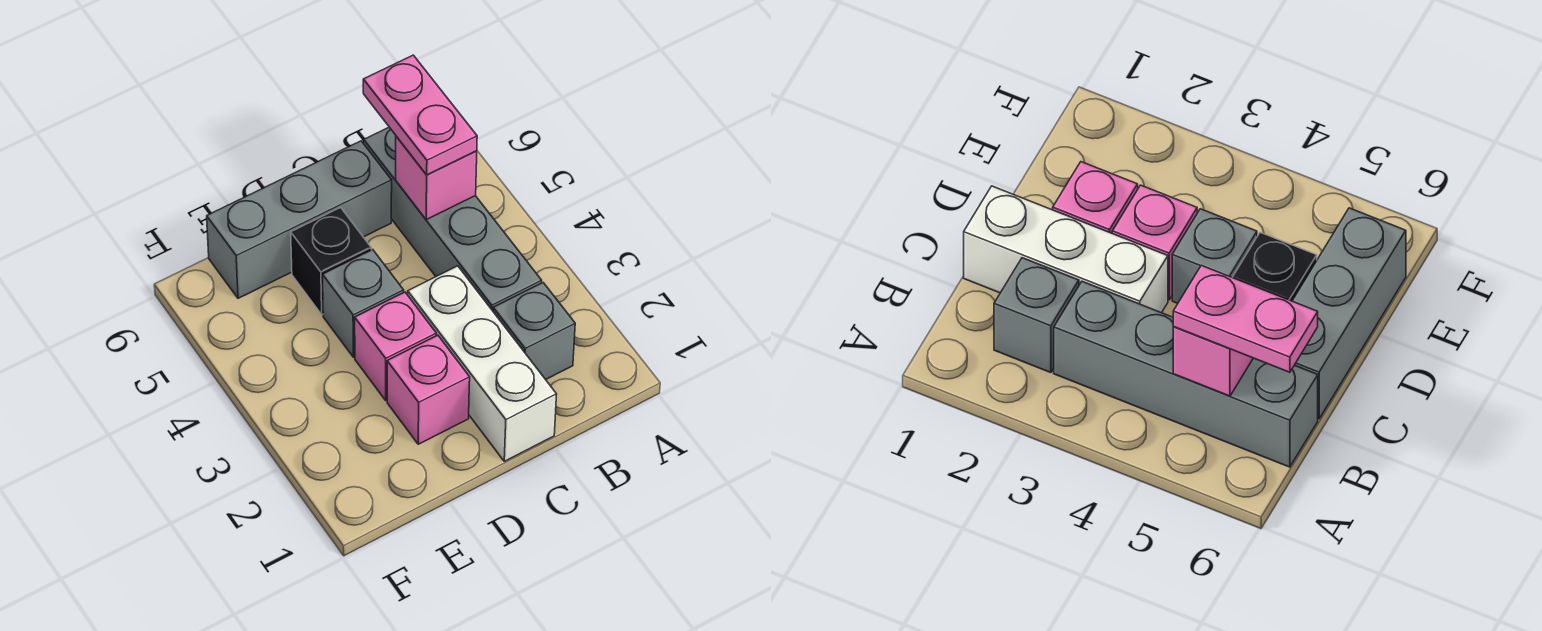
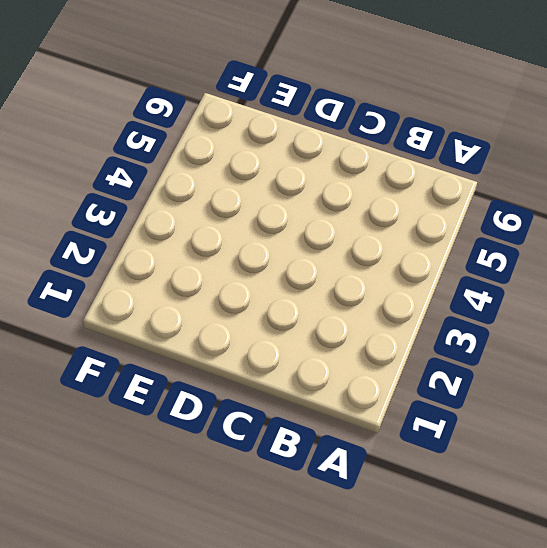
none -> grey brick B2 level 1
none -> grey brick B3:B6 level 1

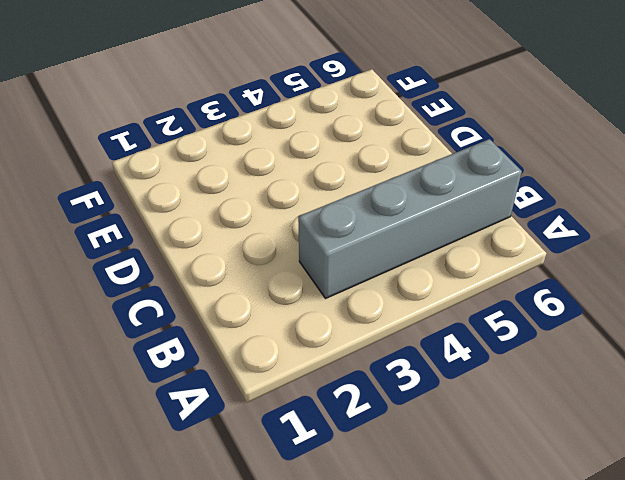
none -> grey brick B2 level 1
none -> white brick C1:C3 level 1

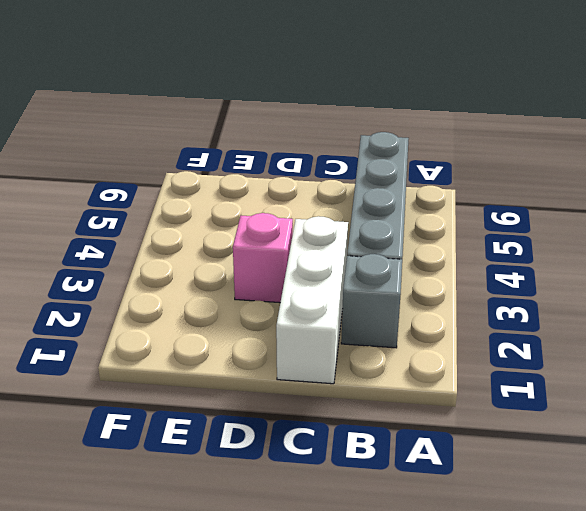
none -> grey brick C6:E6 level 1
none -> pink brick D2 level 1

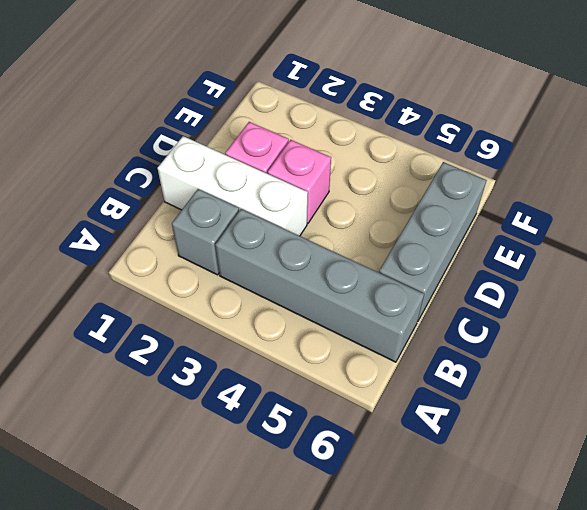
none -> grey brick D4 level 1
none -> black brick D5 level 1

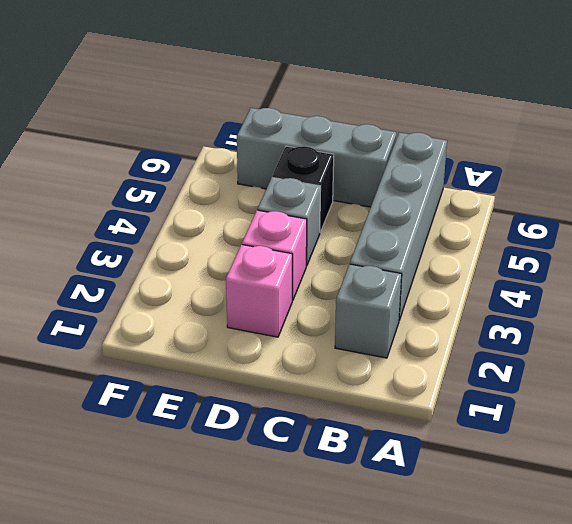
none -> white brick C1:C3 level 1
none -> pink brick B5 level 2

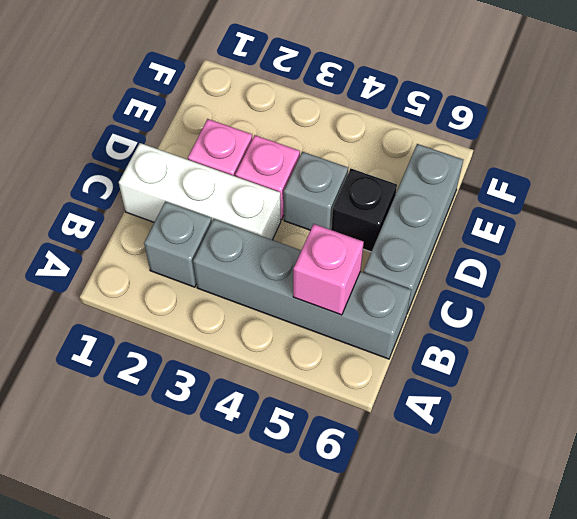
none -> pink plate B5:B6 level 3

